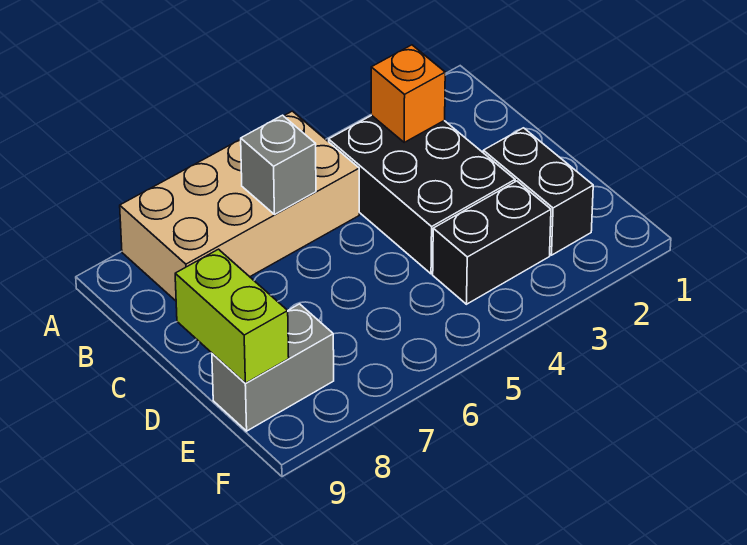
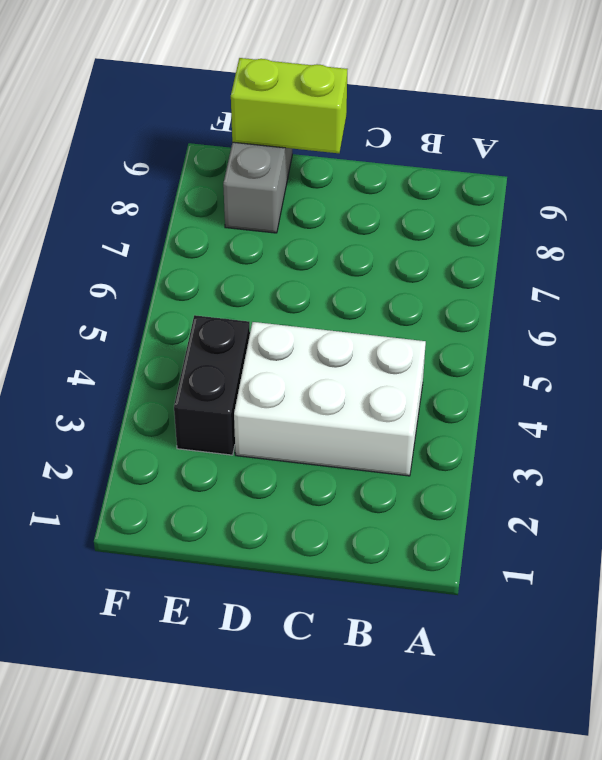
white brick B3:D4 level 1 -> black brick B3:D4 level 1
none -> tan brick A5:B8 level 1
none -> black brick D2:E2 level 1

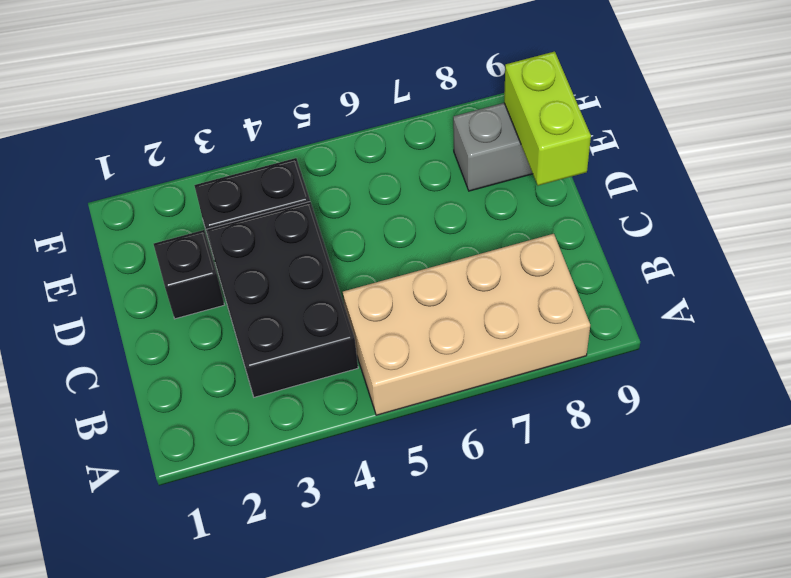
black brick D2 level 1 -> black brick D2:E2 level 1
none -> orange brick B3 level 2
none -> grey brick B6 level 2

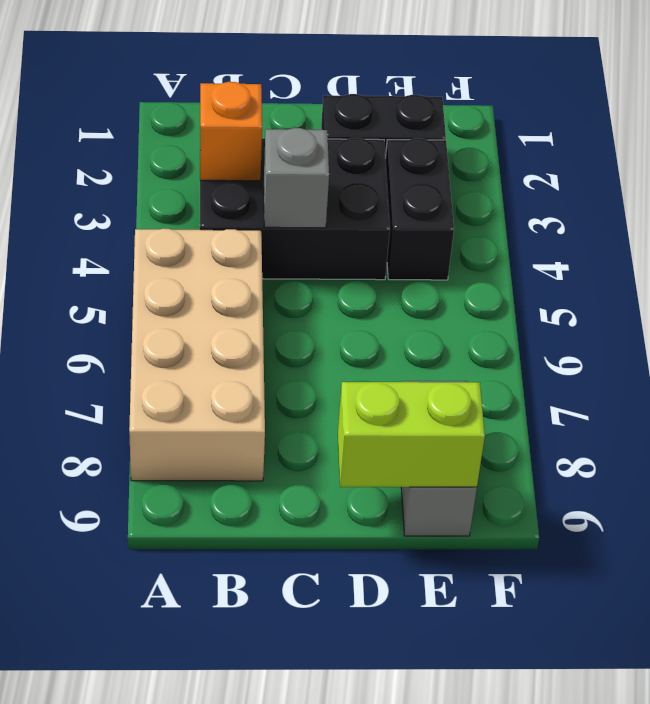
grey brick C4 level 2 -> grey brick B6 level 2

